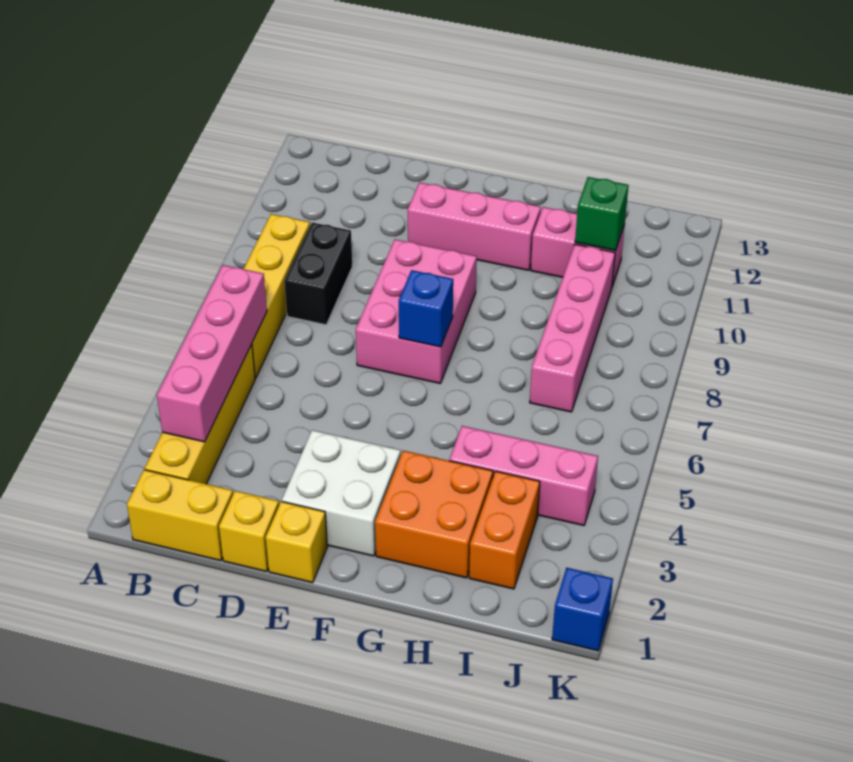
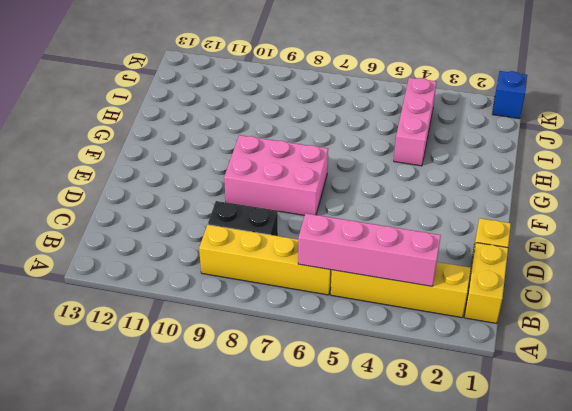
none -> yellow brick E1 level 1
none -> white brick E2:F3 level 1
none -> pink brick E11:G11 level 1

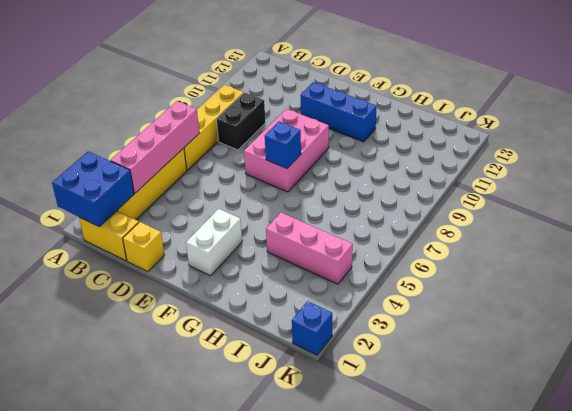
blue brick A1:B2 level 2 -> none
blue brick E11:G11 level 1 -> pink brick E11:G11 level 1
white brick F2:F3 level 1 -> white brick E2:F3 level 1
none -> yellow brick E1 level 1
none -> orange brick G2:H3 level 1
none -> pink brick H11:I11 level 1

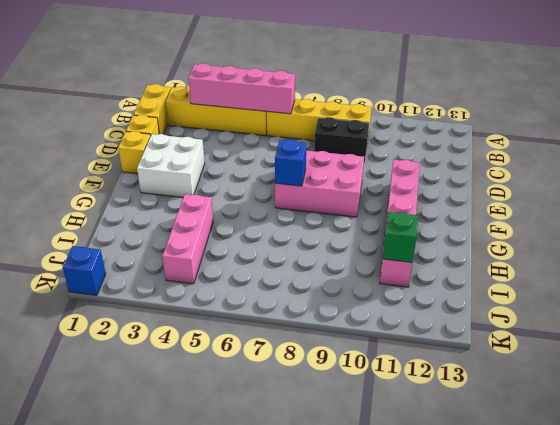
none -> orange brick G2:H3 level 1
none -> orange brick I2:I3 level 1
none -> pink brick I7:I10 level 1

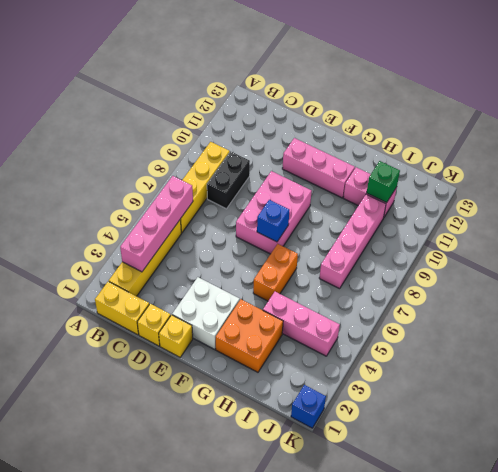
orange brick G5:G6 level 1 -> orange brick I2:I3 level 1

